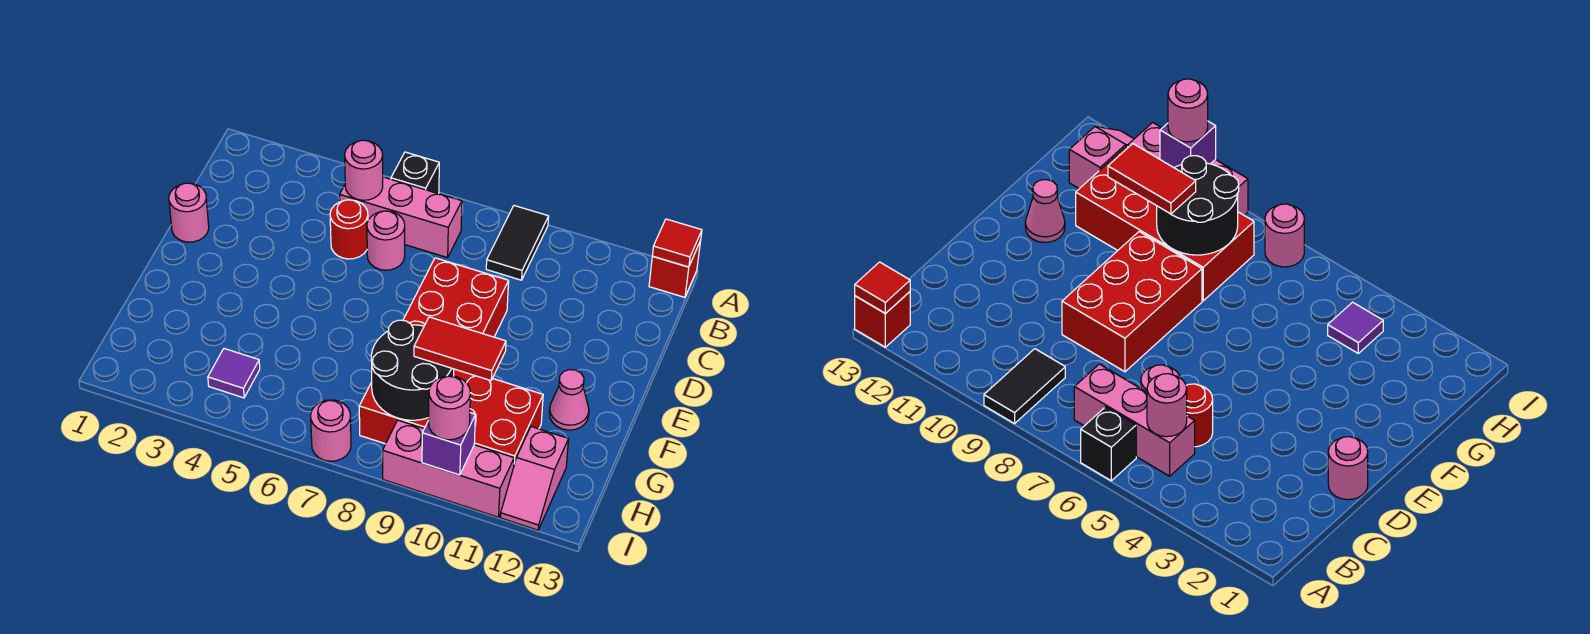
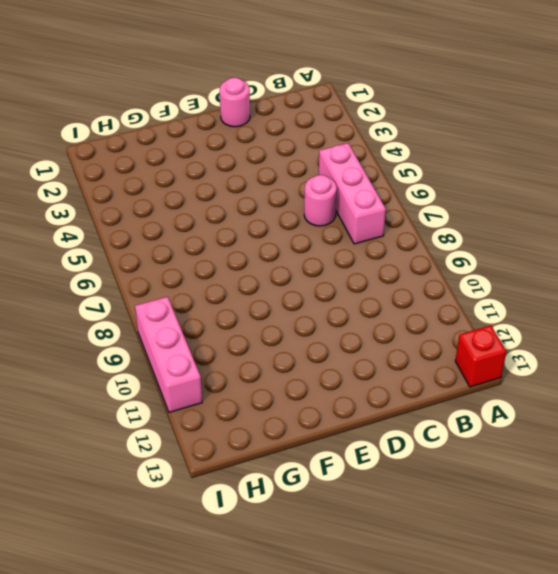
none -> black brick A6 level 1
none -> black tile A9:B9 level 1
none -> red round brick C5 level 1

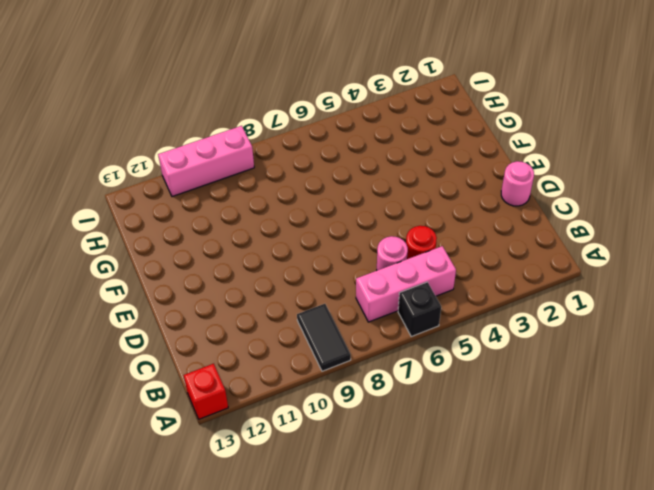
none -> red brick D8:F9 level 1
none -> pink cone F12 level 1
none -> red brick G8:H11 level 1

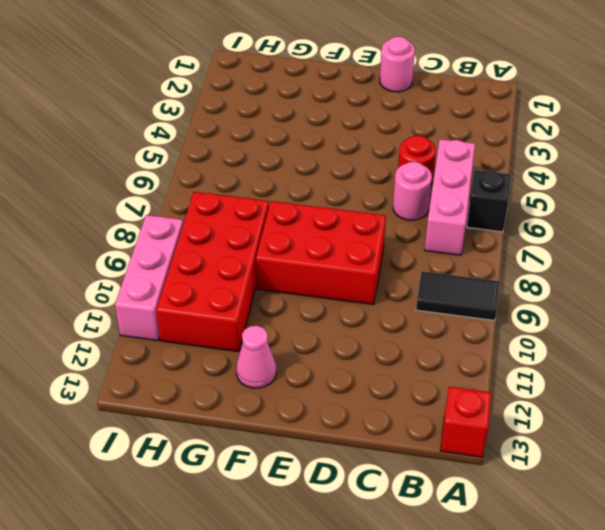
none -> purple tile H4 level 1
none -> pink slope H12:I12 level 1 top H
none -> pink round brick I7 level 1

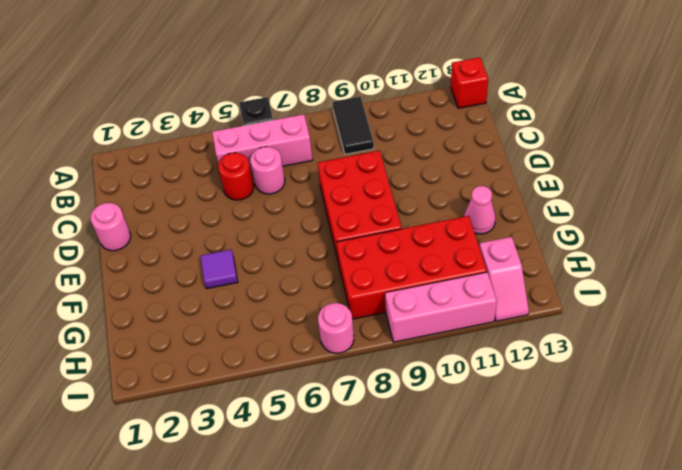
purple tile F4 level 1 -> purple tile H4 level 1
none -> red tile A13 level 2
none -> pink round brick B5 level 2
none -> black round brick G8:H9 level 2

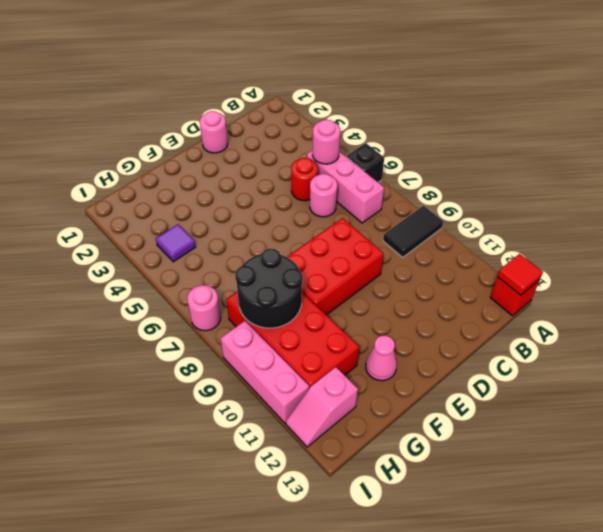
none -> purple brick I10 level 2
none -> red tile G9:G10 level 3
none -> pink round brick I10 level 3

